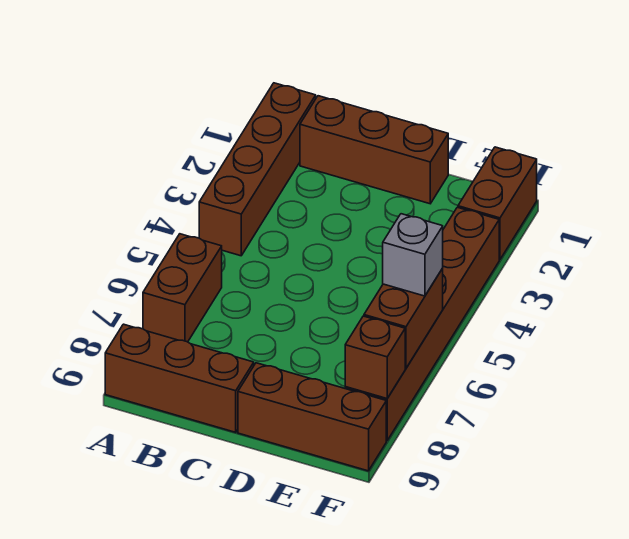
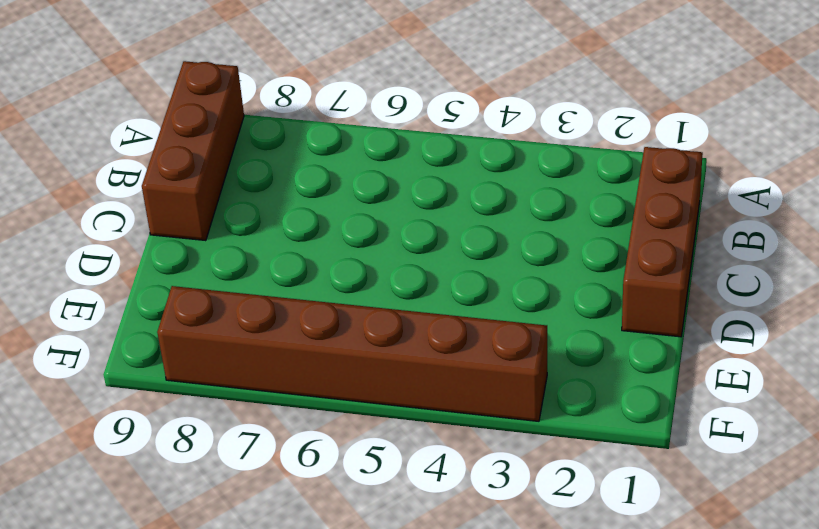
none -> brown brick A1:A4 level 1
none -> brown brick A6:A7 level 1

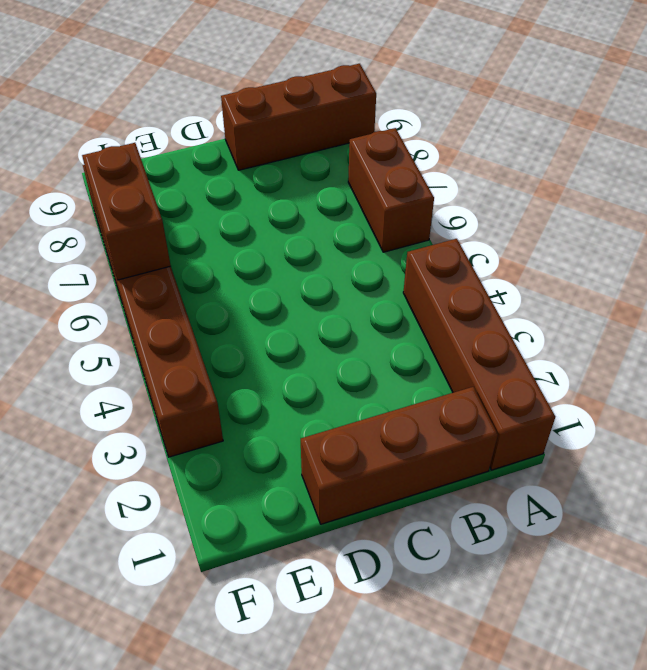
none -> brown brick D9:F9 level 1
none -> brown brick F1:F2 level 1

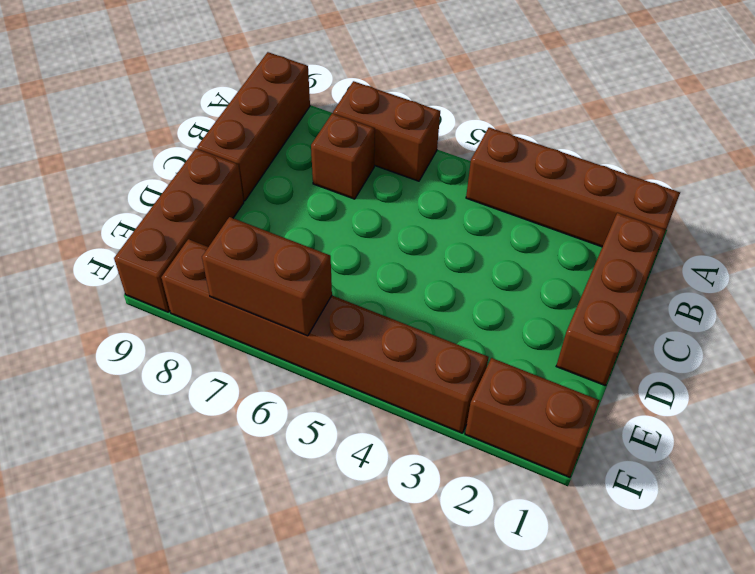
brown brick B7 level 1 -> brown brick F8 level 2
none -> grey brick F6 level 3

